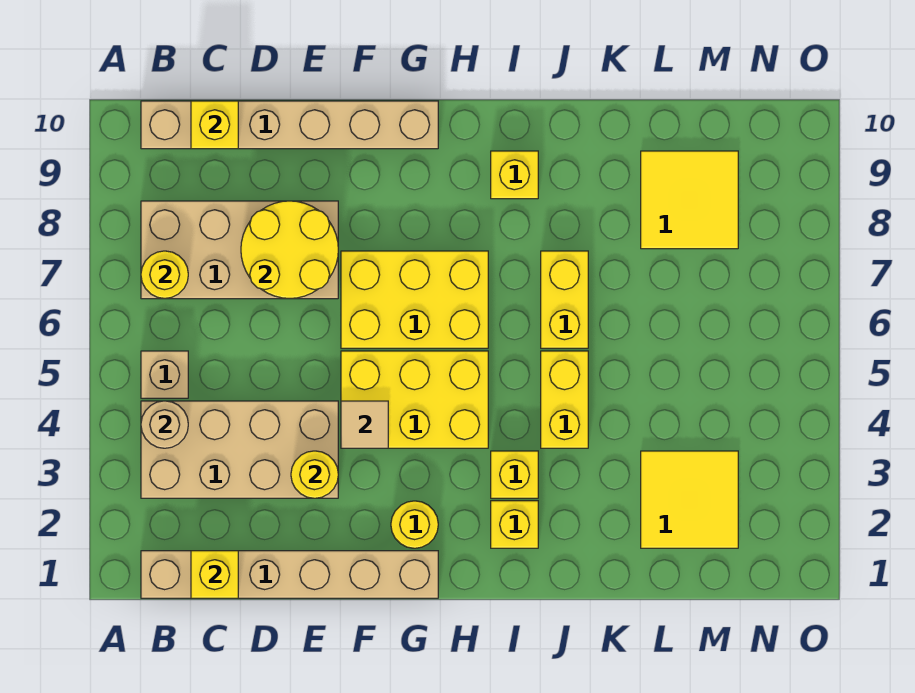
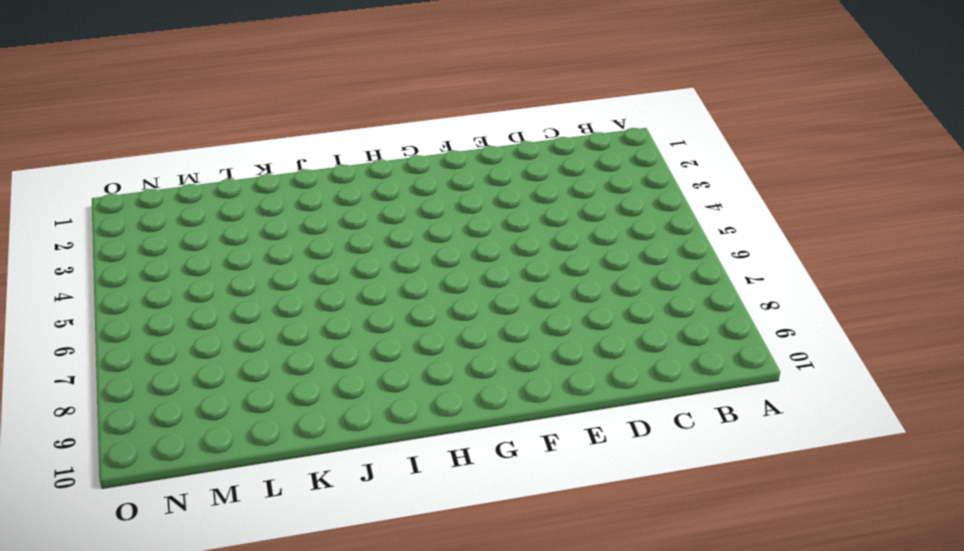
none -> tan brick B1:G1 level 1
none -> tan brick B3:E4 level 1
none -> tan brick B5 level 1

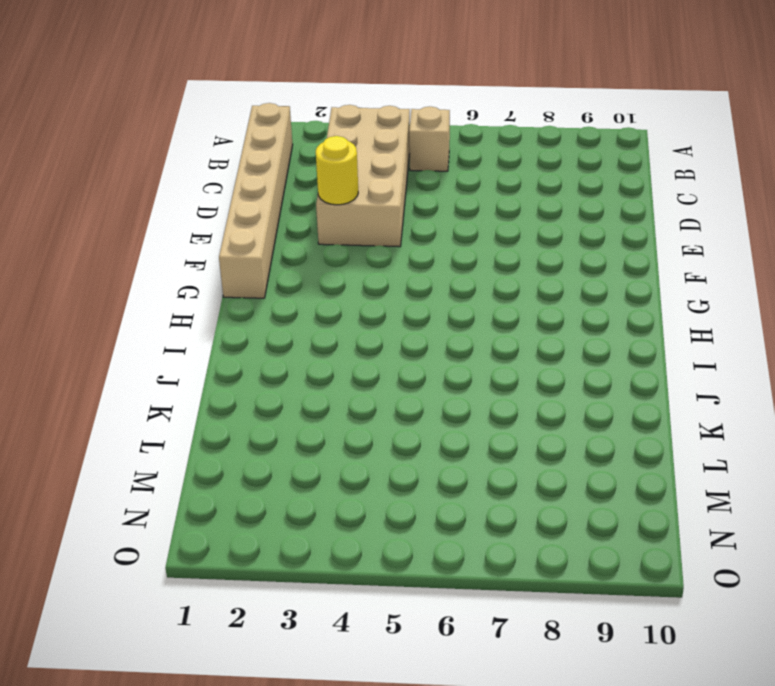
none -> tan brick B7:E8 level 1
none -> tan brick B10:G10 level 1
none -> yellow brick F4:H5 level 1

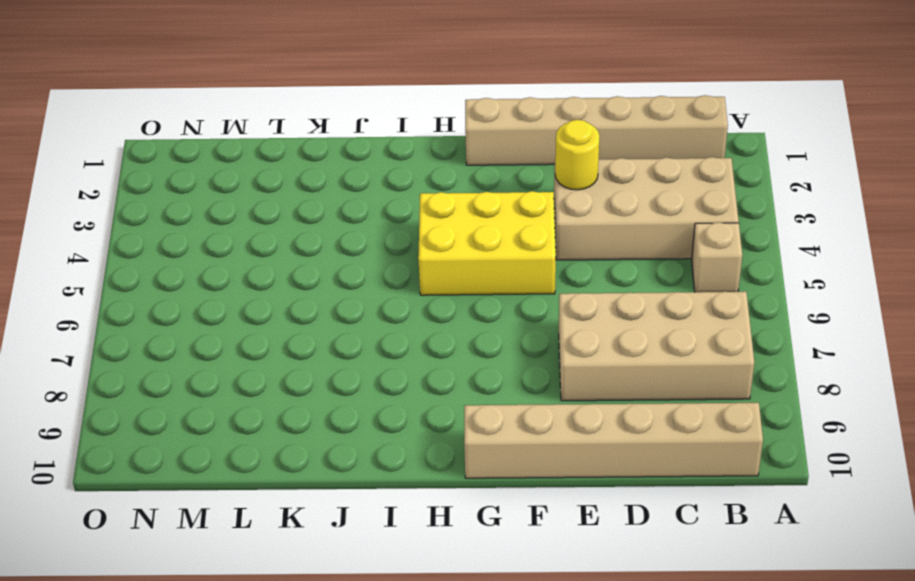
none -> yellow brick F6:H7 level 1
none -> yellow round brick G2 level 1
none -> yellow brick I2 level 1

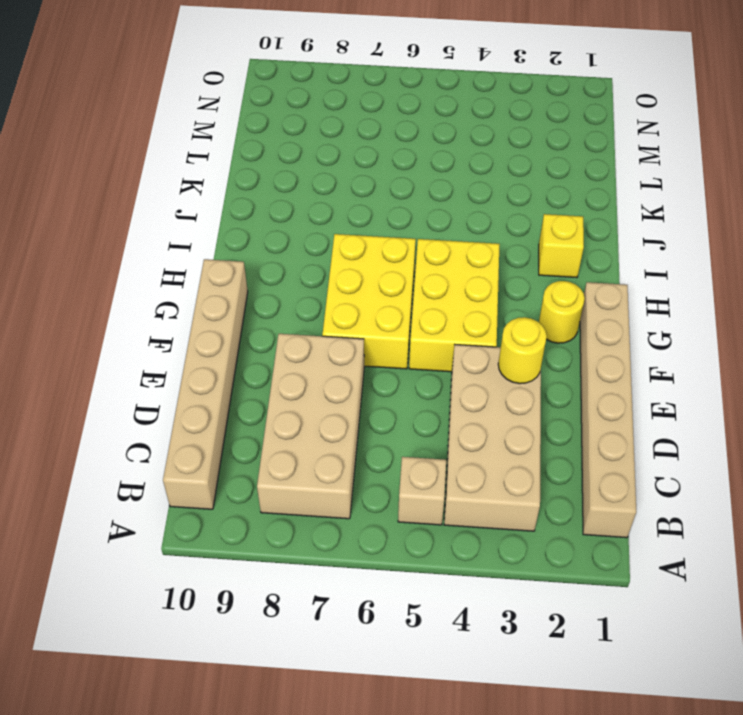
none -> yellow brick I3 level 1
none -> yellow brick I9 level 1
none -> yellow brick J4:J5 level 1

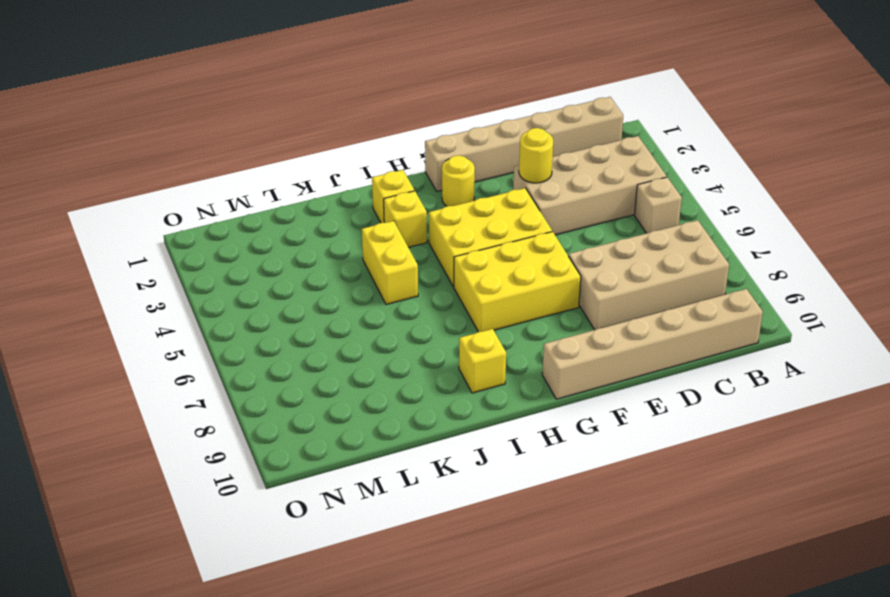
none -> yellow brick J6:J7 level 1
none -> yellow tile L2:M3 level 1
none -> yellow tile L8:M9 level 1

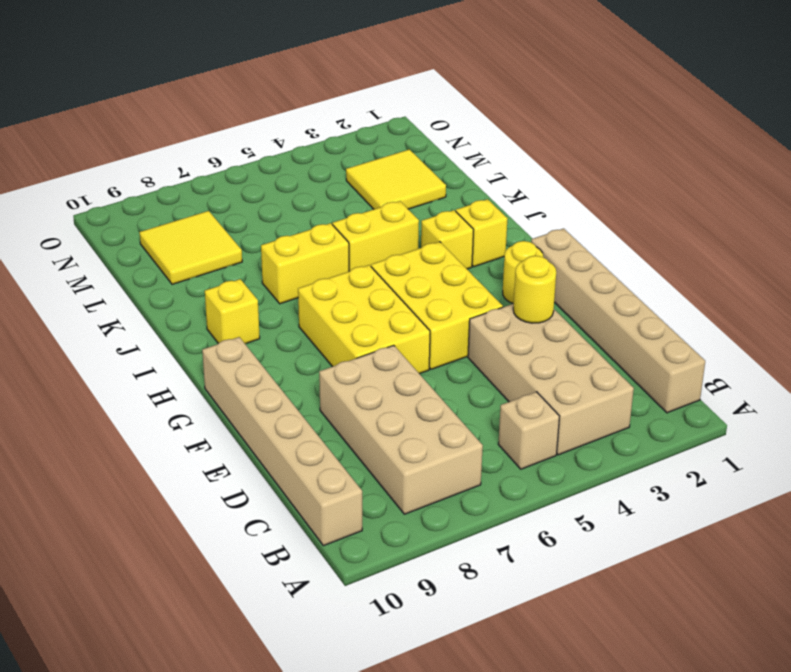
none -> tan round brick B4 level 2
none -> yellow round brick B7 level 2
none -> yellow brick C1 level 2

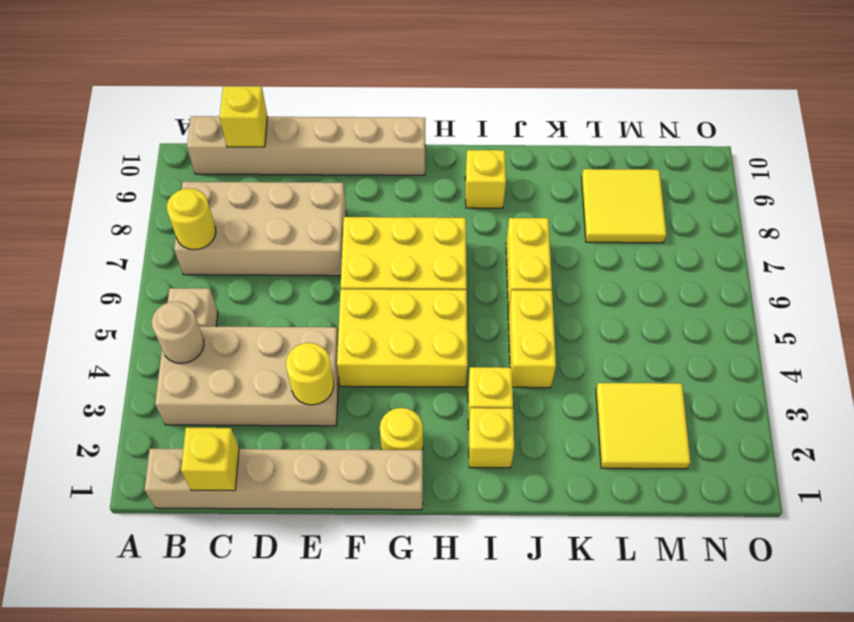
none -> yellow round brick D7:E8 level 2
none -> tan tile F4 level 2

